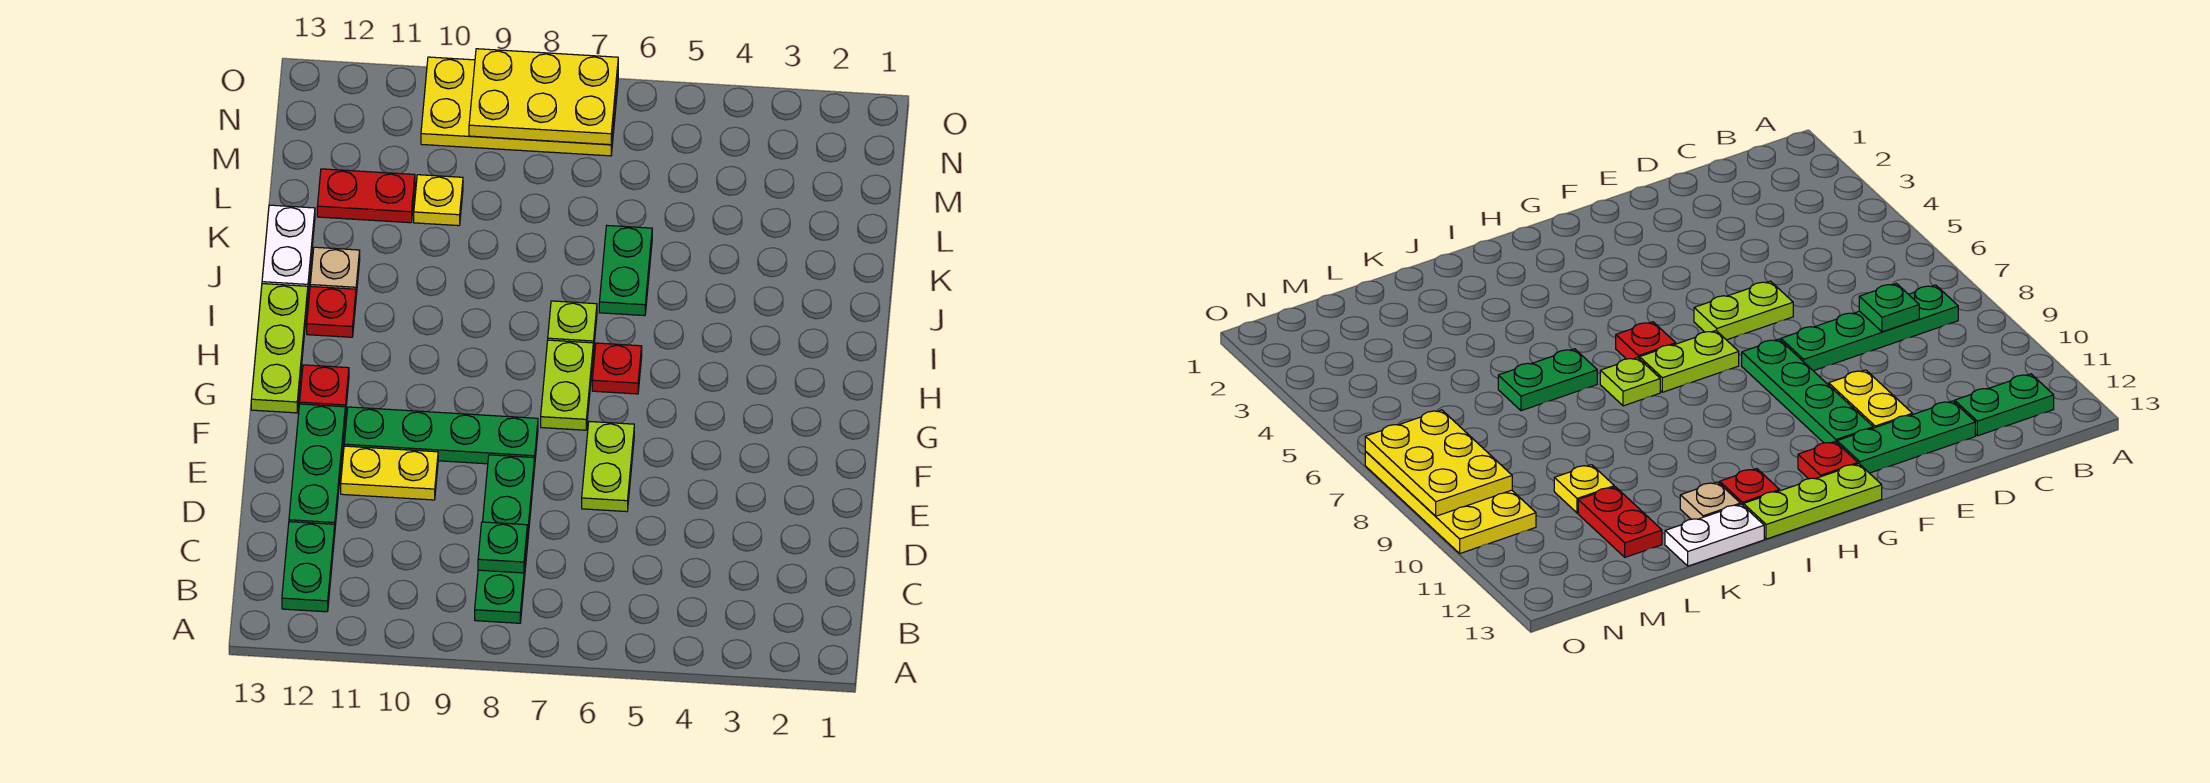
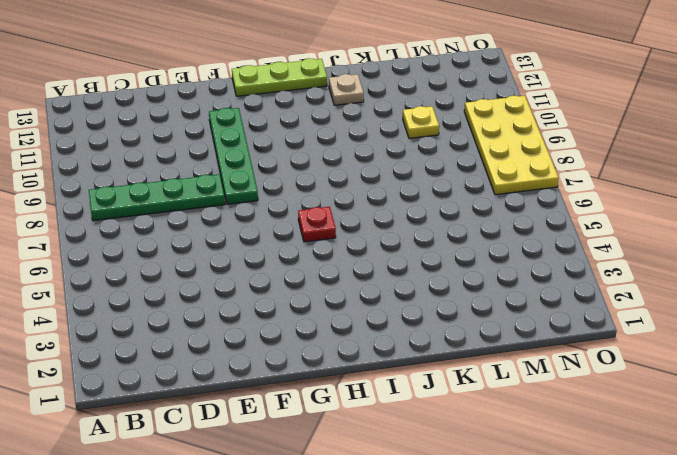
none -> green plate B12:C12 level 1
none -> green plate D12:F12 level 1
none -> lime plate E6:F6 level 1

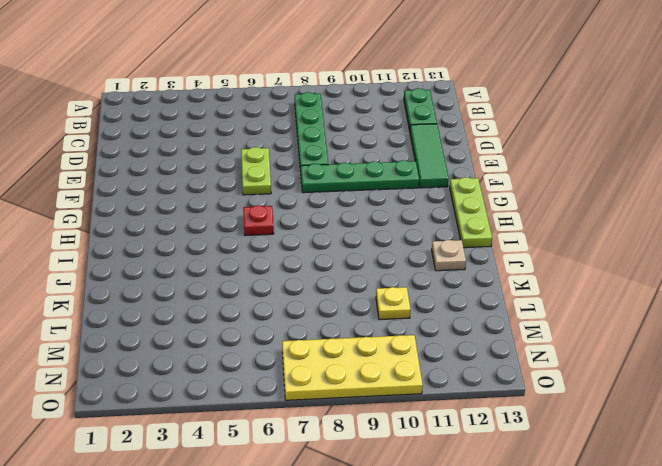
green tile D12:F12 level 1 -> green plate D12:F12 level 1
none -> yellow plate E10:E11 level 1
none -> lime plate G7:H7 level 1
none -> red plate G12 level 1

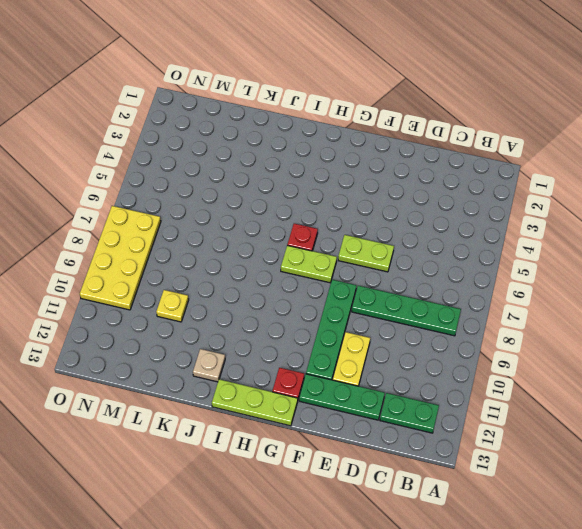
none -> lime plate I7 level 1
none -> red plate I12 level 1
none -> green plate J6:K6 level 1

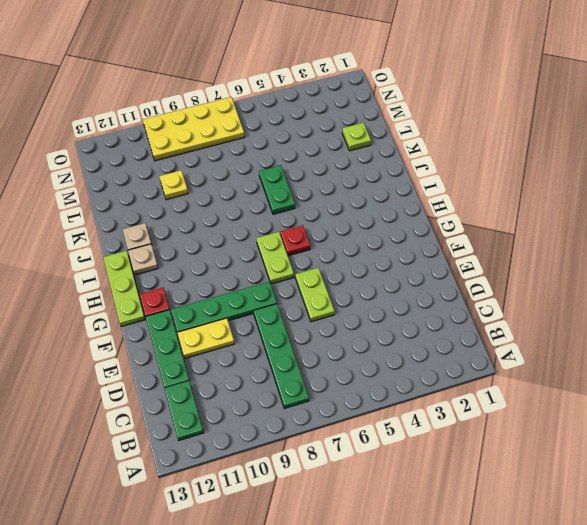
tan plate I12 level 1 -> red plate I12 level 1
lime plate L2 level 1 -> lime plate I7 level 1
none -> white plate J13:K13 level 1
none -> red plate L11:L12 level 1
none -> green plate C8 level 2

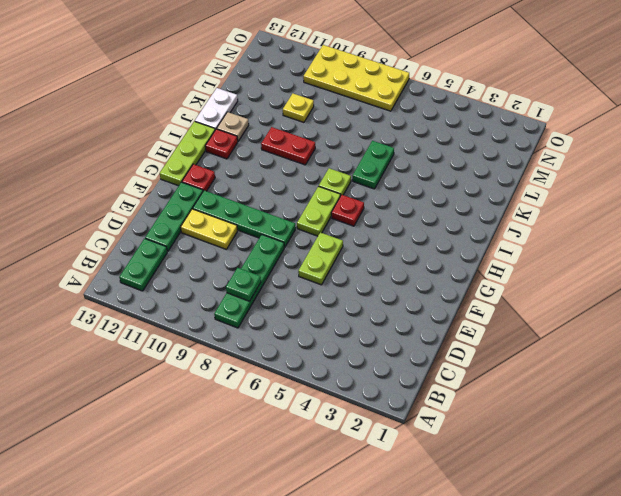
red plate J9:J10 level 1 -> red plate L11:L12 level 1
none -> yellow plate N7:O9 level 2

